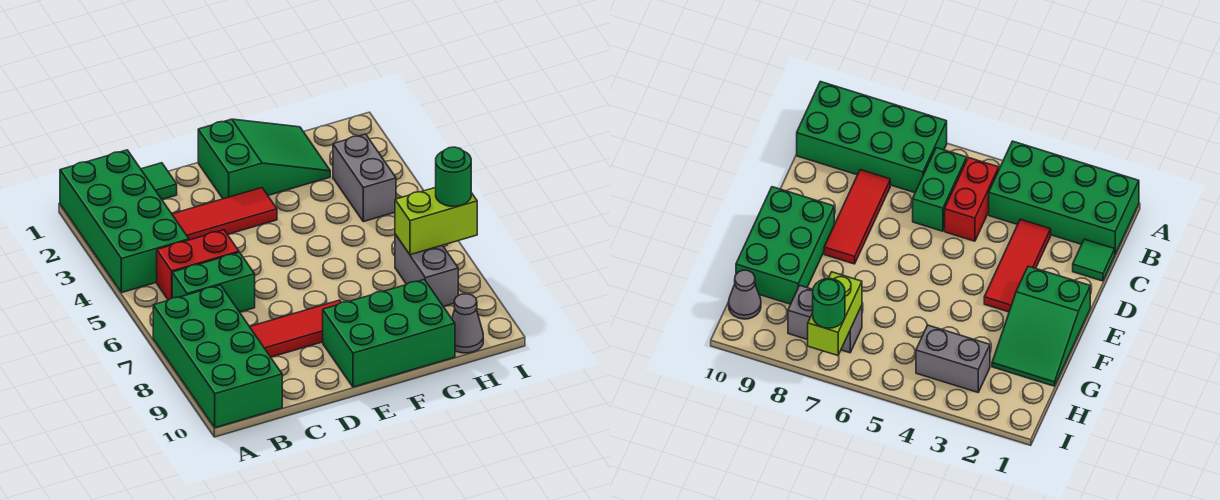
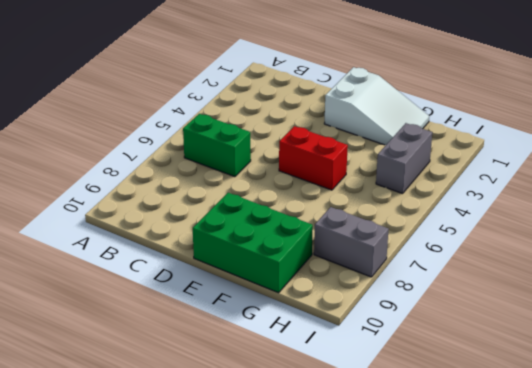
white slope E1:G2 level 1 top E -> green slope E1:G2 level 1 top E
red brick E5:F5 level 1 -> red brick B5:C5 level 1
grey brick H8:I8 level 1 -> grey brick H7:H8 level 1
none -> green brick A1:B4 level 1
none -> green brick A7:B10 level 1
none -> green tile C1 level 1

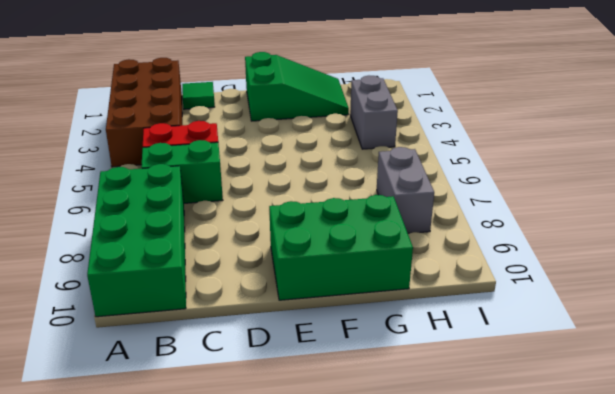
brown brick A1:B4 level 1 -> green brick A1:B4 level 1
none -> red tile C3:E3 level 1
none -> red tile C8:E8 level 1
none -> grey cone H10 level 1

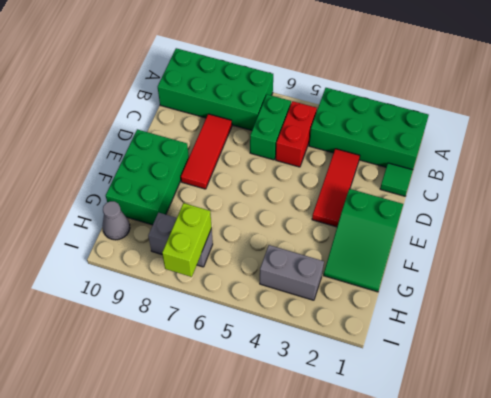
none -> green round brick I7 level 3

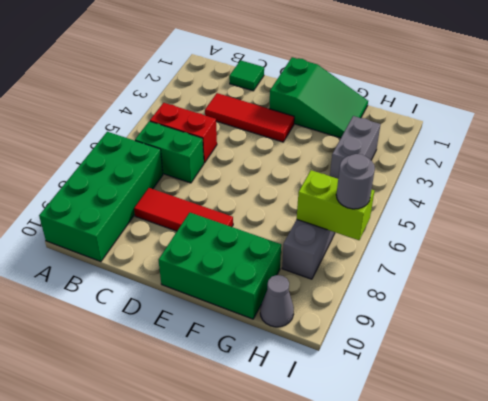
grey round brick I7 level 3 -> green round brick I7 level 3
none -> green brick A1:B4 level 1

